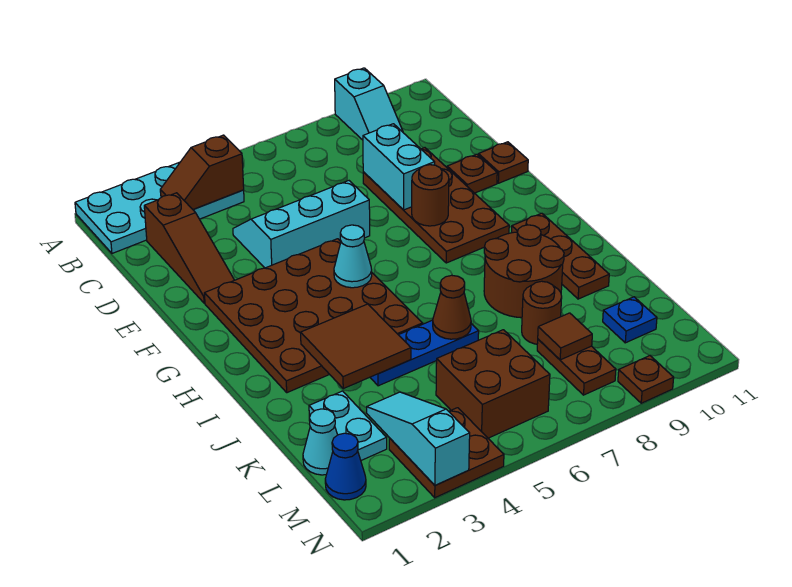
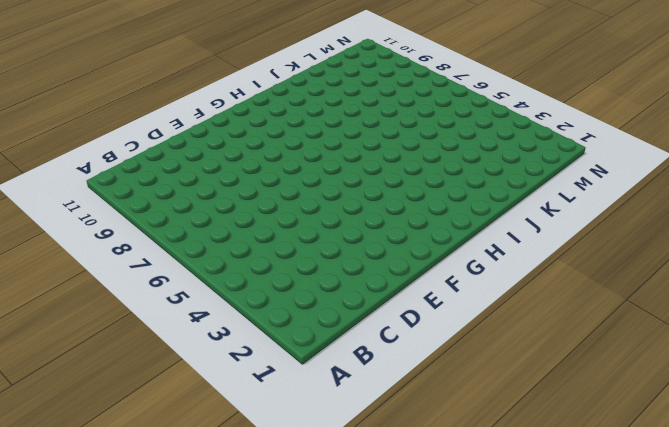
none -> cyan plate A1:B4 level 1
none -> cyan slope A9:B9 level 1 top A
none -> brown slope C2:E2 level 1 top C

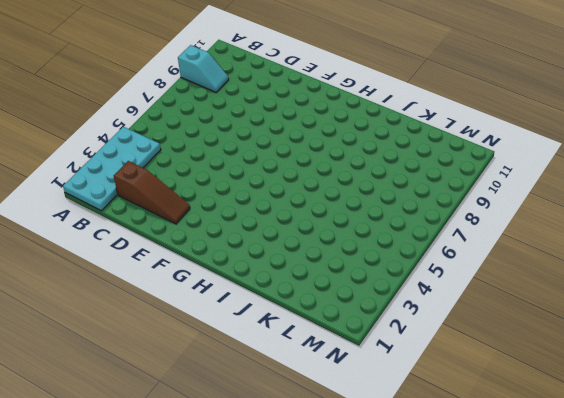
none -> cyan slope D4:E6 level 1 top E
none -> brown plate D8:G9 level 1
none -> brown plate E10 level 1

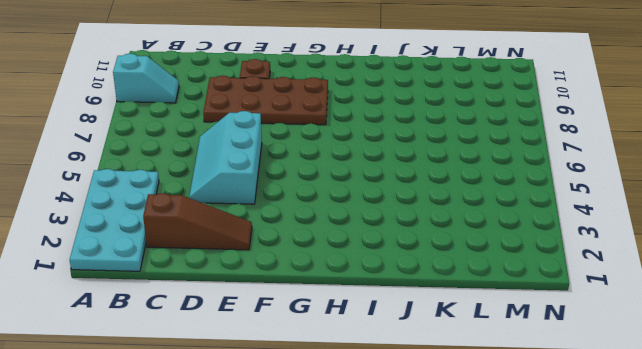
none -> brown plate E11 level 1
none -> brown plate F2:I5 level 1
none -> brown plate H10:J10 level 1

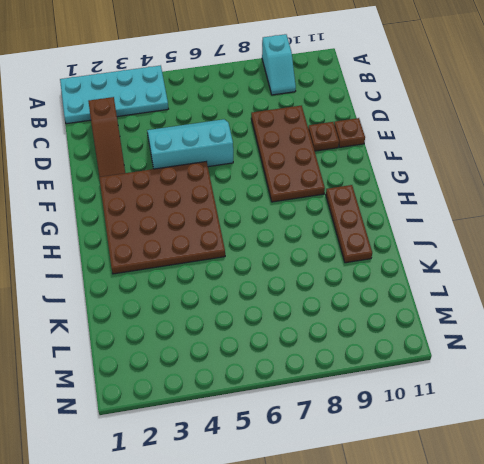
none -> brown round brick I8:J9 level 1
none -> blue plate J4:J6 level 1
none -> cyan plate K2:L2 level 1

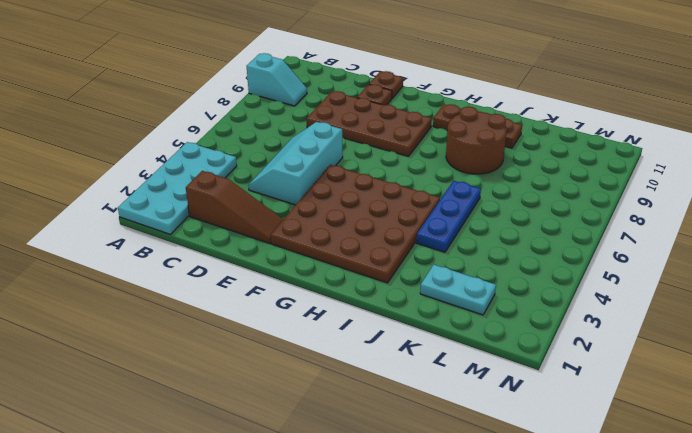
none -> brown round brick K8 level 1
none -> cyan cone L1 level 1
none -> brown brick L5:M6 level 1

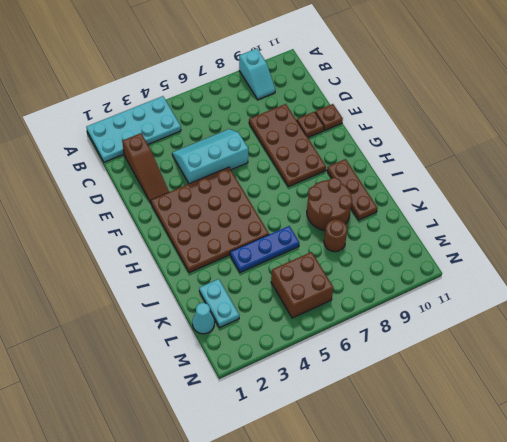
none -> brown plate L8:M8 level 1
none -> blue plate L10 level 1
none -> blue cone M1 level 1

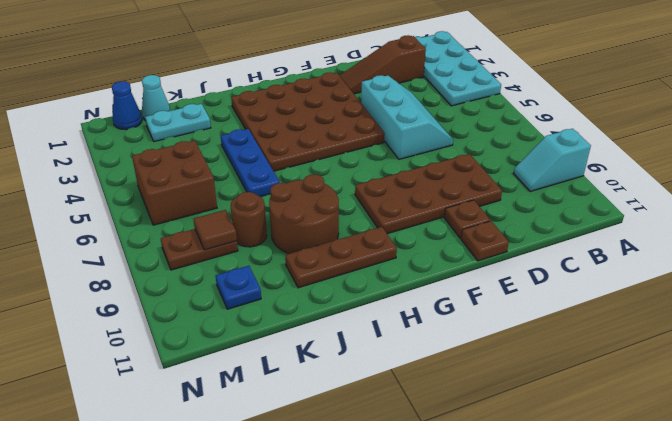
none -> brown plate M3:N4 level 1
none -> brown plate N9 level 1
none -> brown slope B3:B4 level 2 top 4

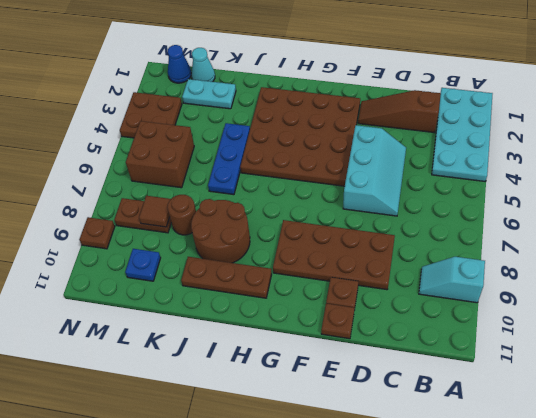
none -> brown slope B3:B4 level 2 top 4
none -> cyan brick D8:E8 level 2
none -> brown round brick F8 level 2

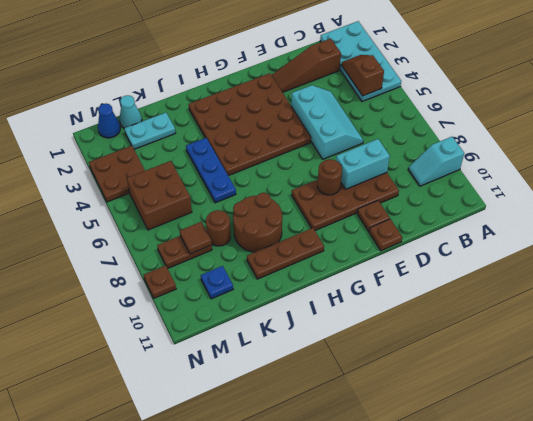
none -> cyan cone G5 level 2
none -> brown tile I3:J4 level 2
none -> brown cone J6 level 2

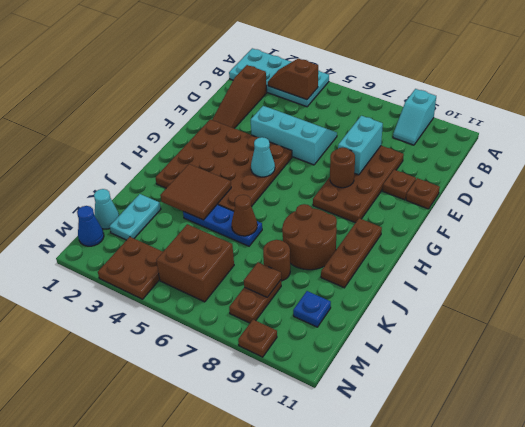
none -> cyan slope L3:N3 level 2 top N

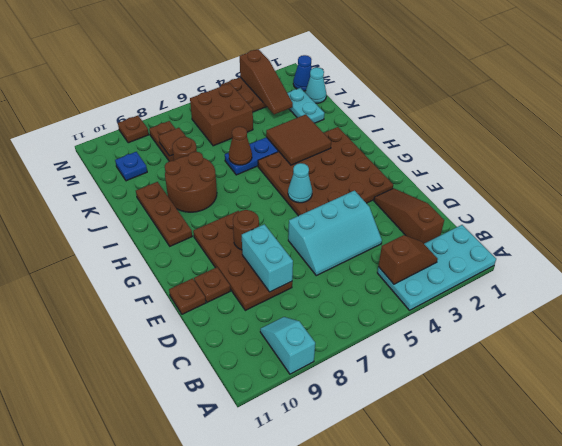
brown slope L3:N3 level 2 top N -> cyan slope L3:N3 level 2 top N

